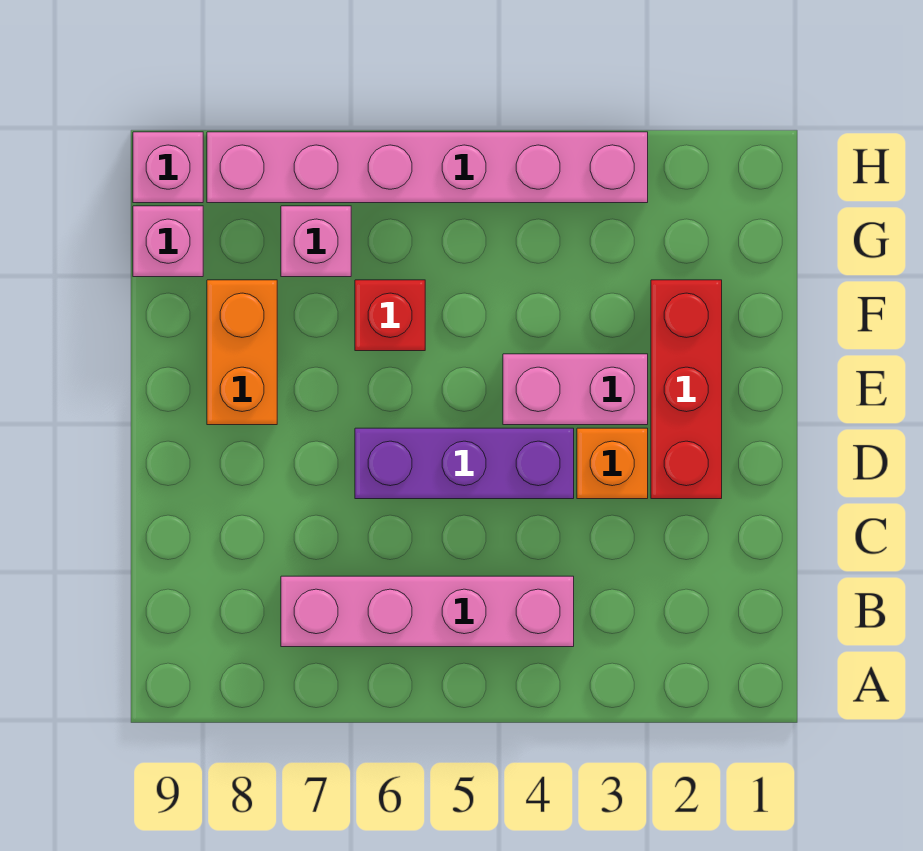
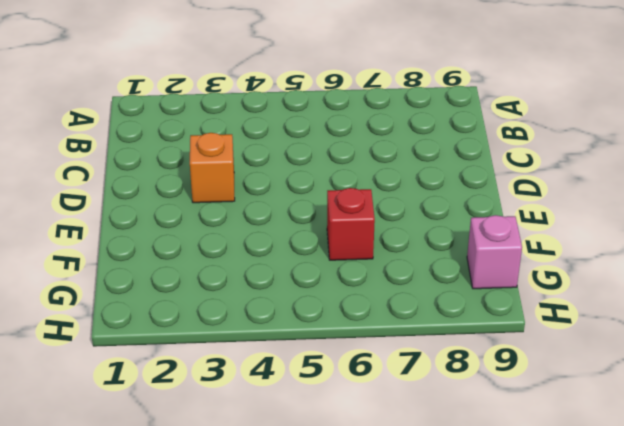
none -> pink brick B4:B7 level 1
none -> red brick D2:F2 level 1

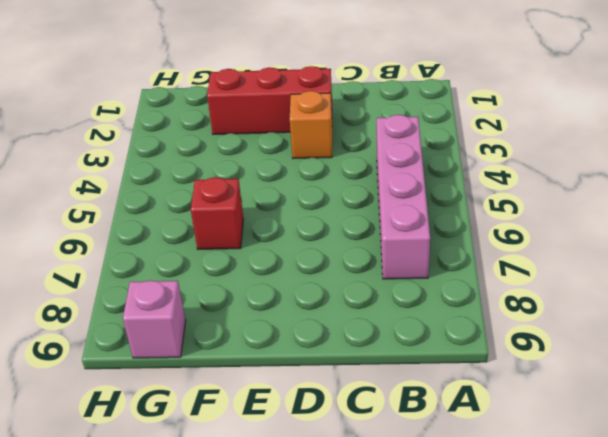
none -> purple brick D4:D6 level 1
none -> pink brick E3:E4 level 1

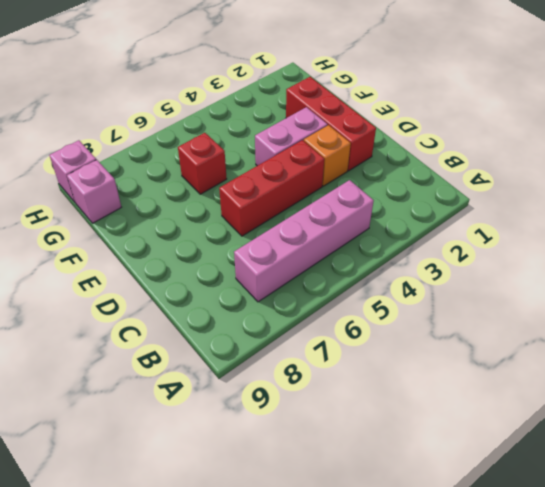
red brick D4:D6 level 1 -> purple brick D4:D6 level 1
none -> orange brick E8:F8 level 1
none -> pink brick G7 level 1

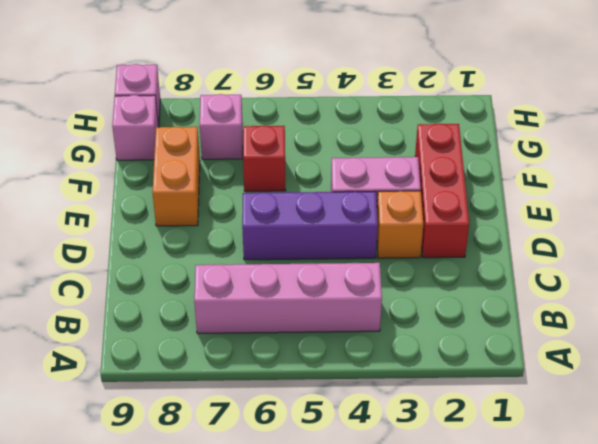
none -> pink brick H3:H8 level 1

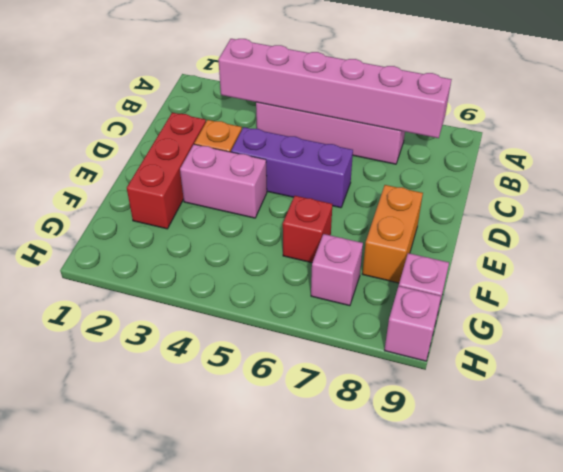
pink brick B3:B8 level 2 -> pink brick H3:H8 level 1

